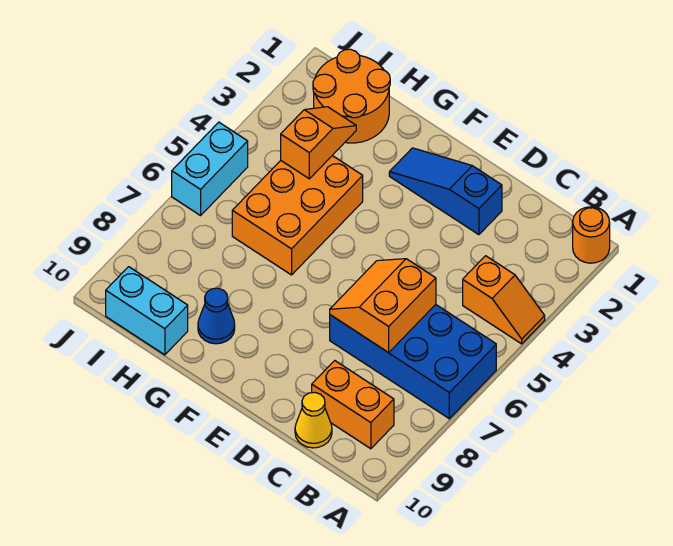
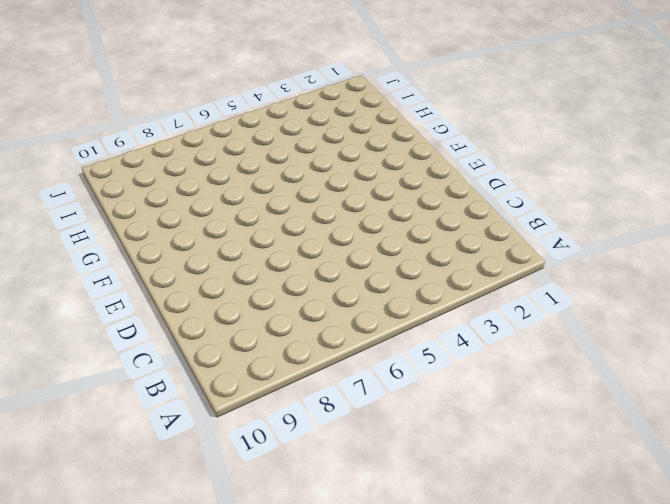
none -> orange round brick A1 level 1
none -> orange slope A4:B4 level 1 top B
none -> blue brick A6:D7 level 1

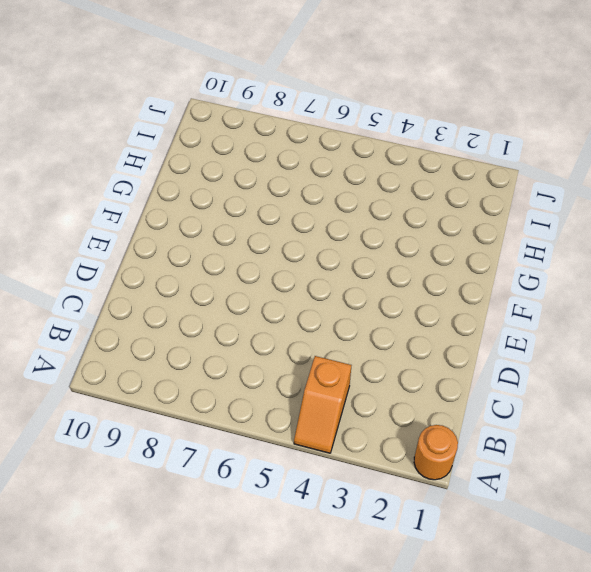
none -> blue brick A6:D7 level 1
none -> orange brick B9:C9 level 1
none -> yellow cone C10 level 1

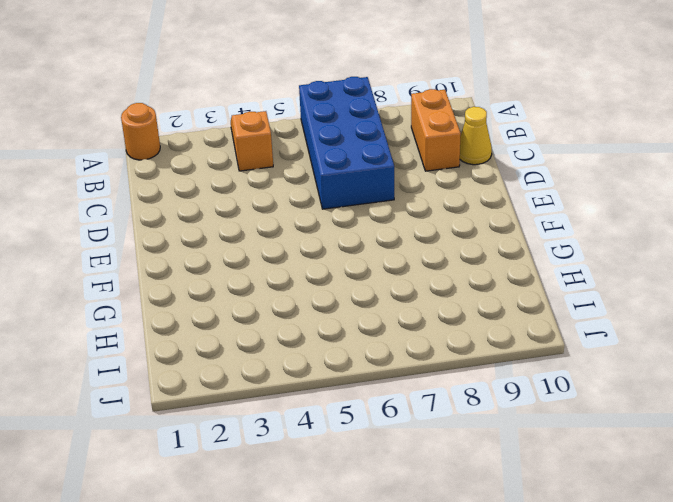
none -> blue slope D2:F2 level 1 top D
none -> orange brick G4:H6 level 1
none -> blue cone G9 level 1

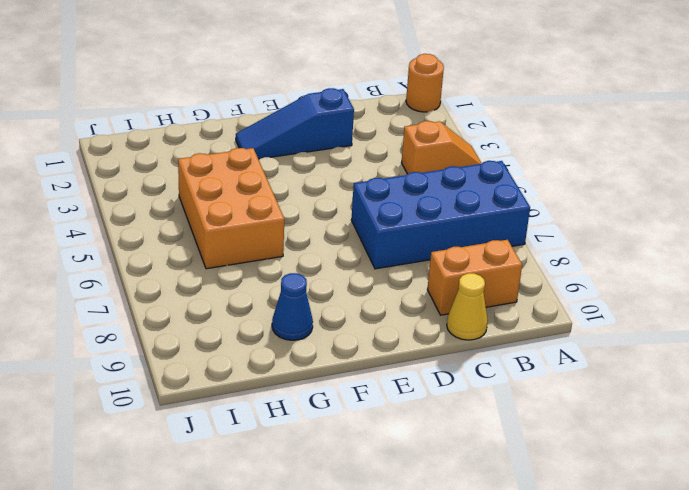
none -> orange round brick H1:I2 level 1
none -> cyan brick H10:I10 level 1
none -> cyan brick J5:J6 level 1

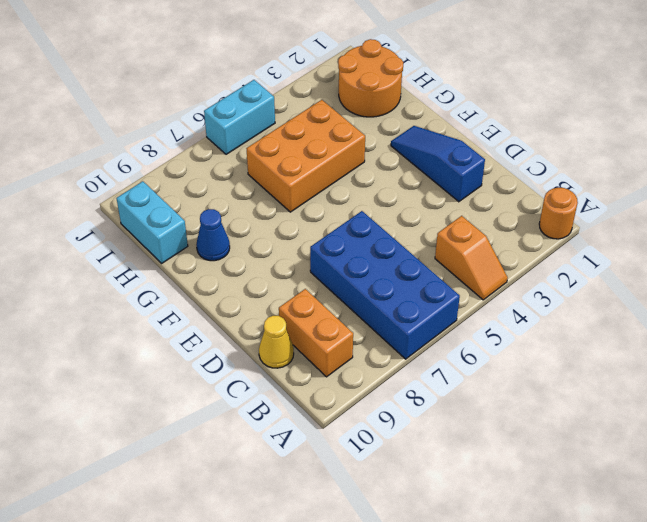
none -> orange slope C6:D7 level 2 top C
none -> orange slope H3:H4 level 2 top 4

